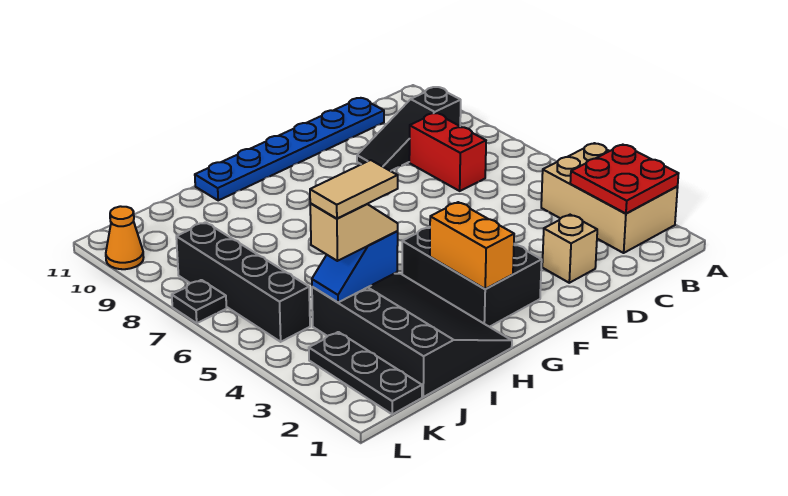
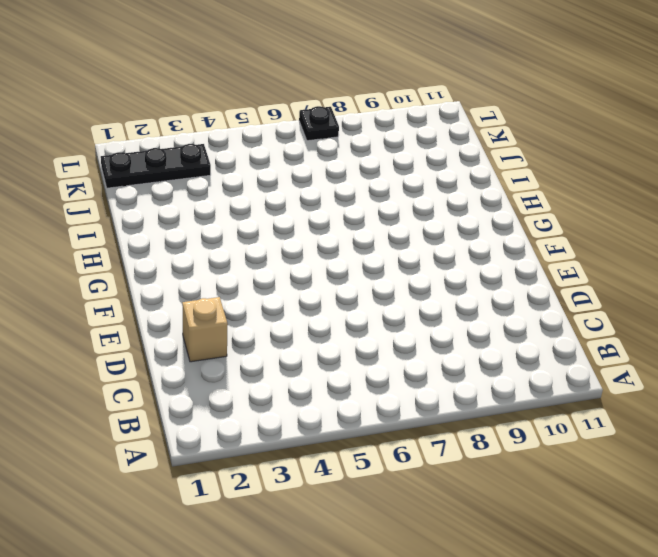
none -> tan brick A2:B4 level 1
none -> black slope B9:D9 level 1 top B
none -> red brick C7:C8 level 1

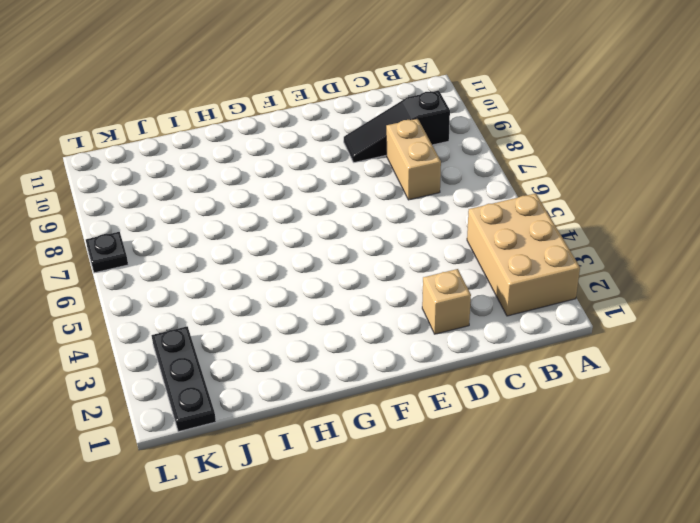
tan brick C7:C8 level 1 -> red brick C7:C8 level 1
none -> blue plate C11:H11 level 1
none -> black brick F2:G4 level 1
none -> black slope H1:J4 level 1 top J

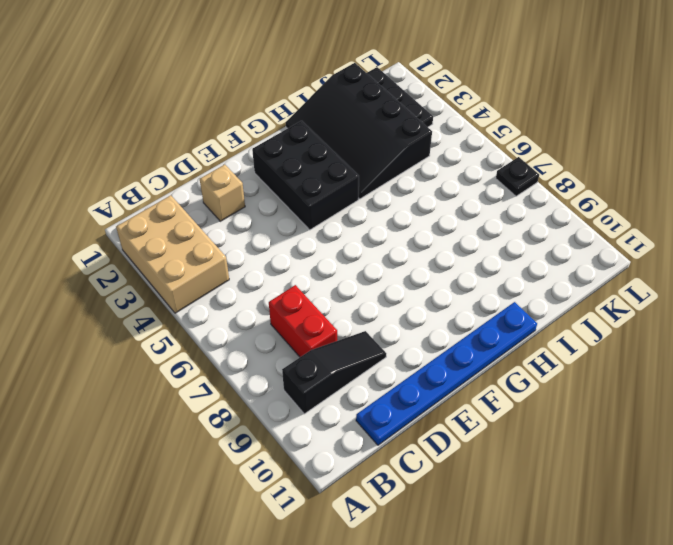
none -> black brick K5:K8 level 1
none -> orange cone L10 level 1
none -> red plate A2:B3 level 2

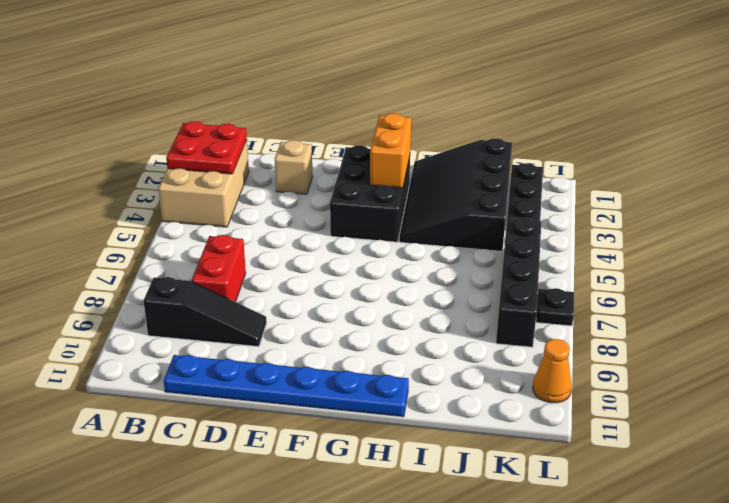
none -> blue slope I4:J4 level 2 top I
none -> tan slope I4:J4 level 3 top J
none -> tan tile I4:J4 level 4

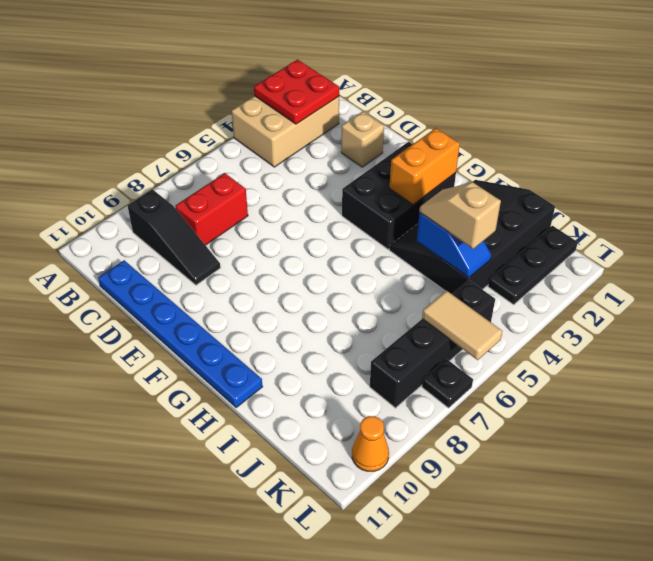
tan tile K6:L6 level 2 -> tan tile I4:J4 level 4

